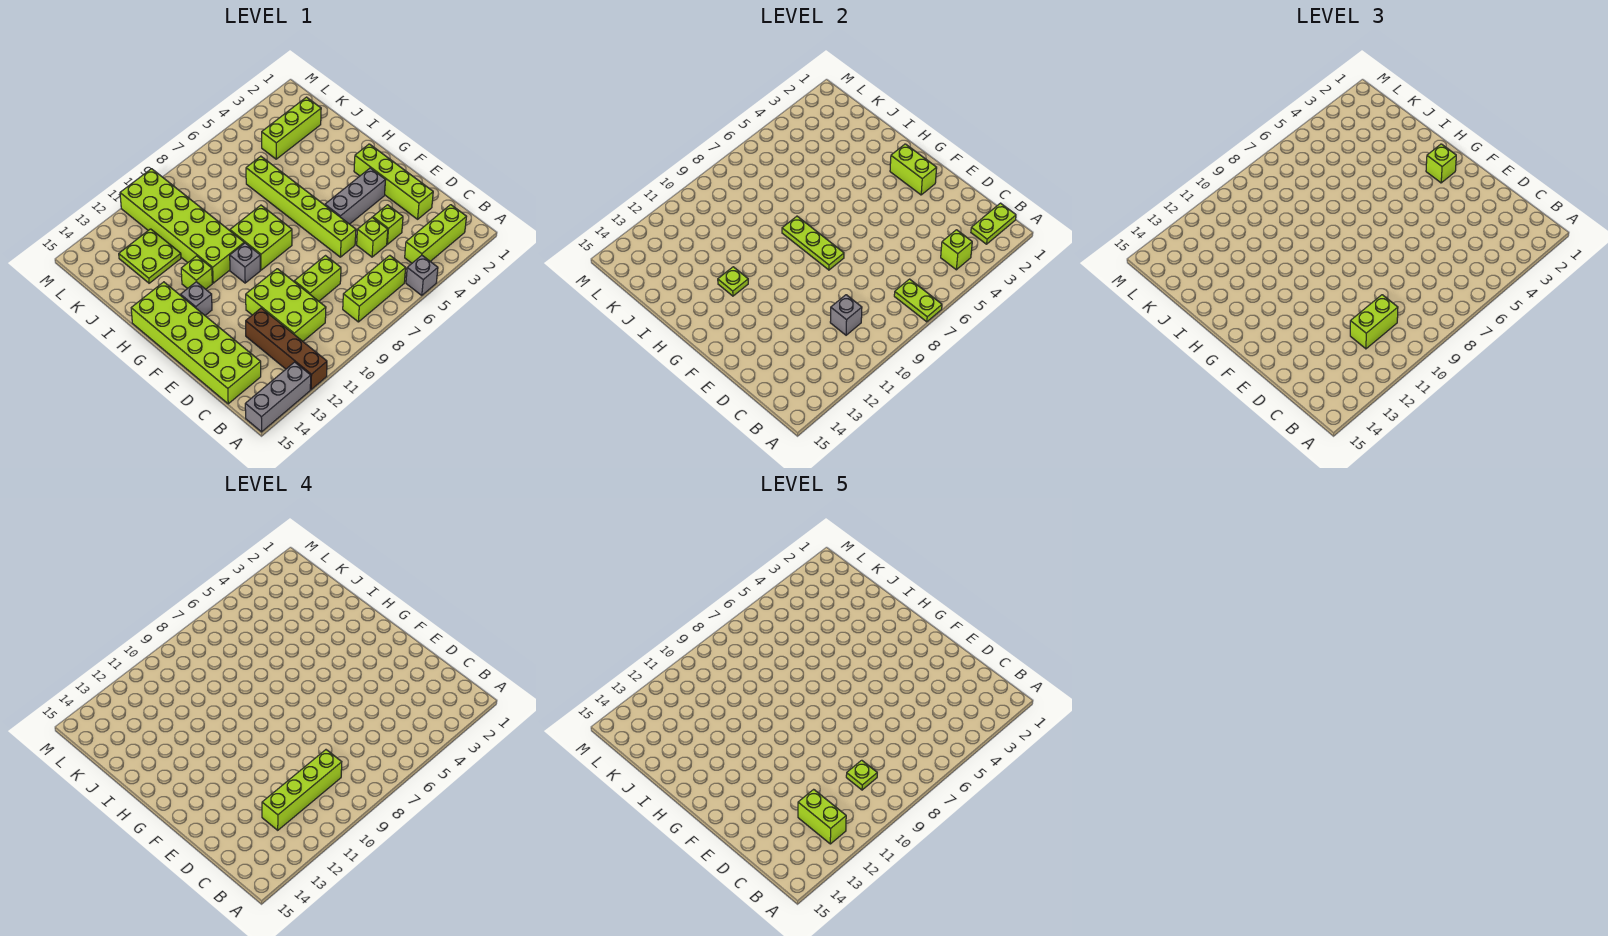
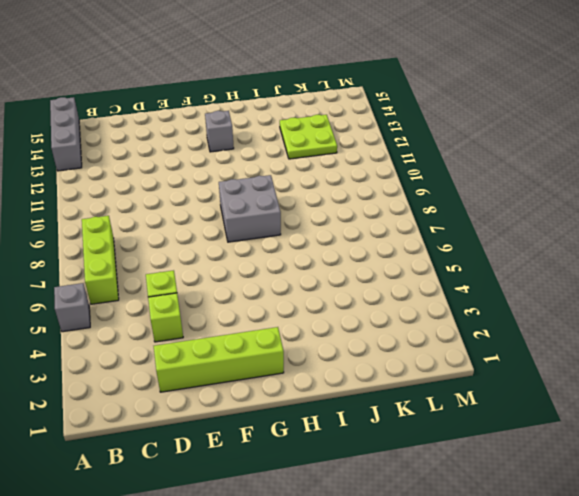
grey brick G8:H9 level 1 -> lime brick G8:H9 level 1
none -> brown brick A12:D12 level 1
none -> lime brick B2:B4 level 1
none -> lime brick C10:E11 level 1
none -> lime brick C14:H15 level 1

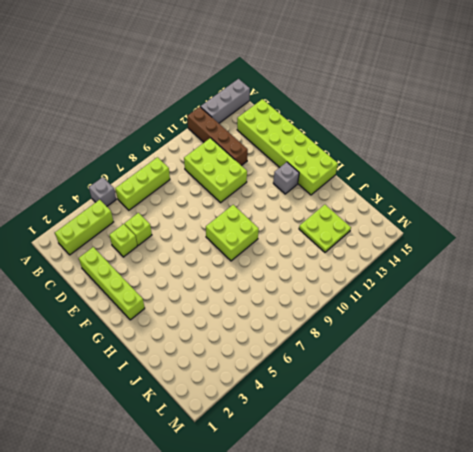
none -> lime brick D8:D9 level 1
none -> lime brick E6:J6 level 1
none -> grey brick F3:F5 level 1
none -> grey brick G10 level 1

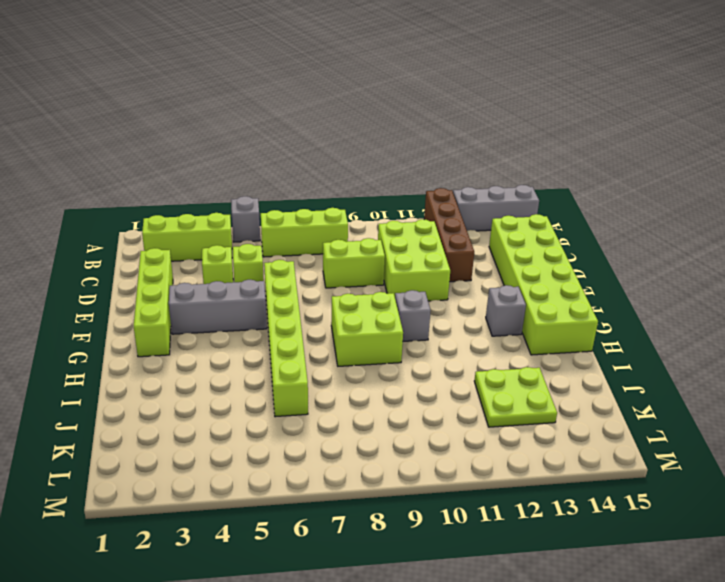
none -> lime brick H10:M11 level 1
none -> lime brick H12 level 1
none -> lime brick K2:K4 level 1
none -> lime plate A7:B7 level 2

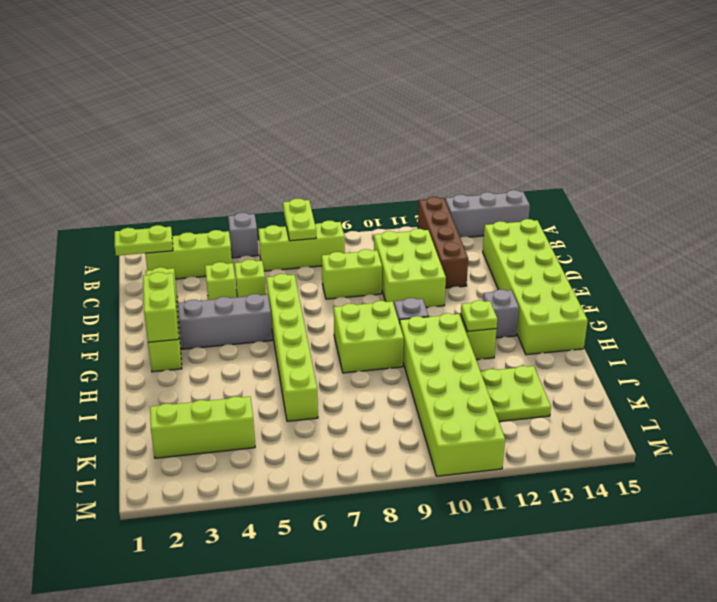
none -> lime brick B4 level 2
none -> grey brick C10 level 2
none -> lime plate F8:H8 level 2
none -> lime brick C10:C11 level 3

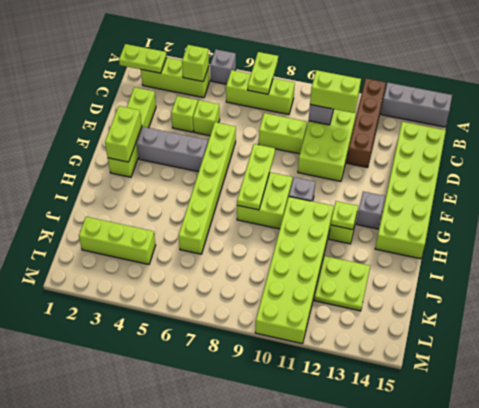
none -> lime brick G2 level 3
none -> lime brick C9:C12 level 4
none -> lime brick B12:C12 level 5
none -> lime plate C9 level 5

